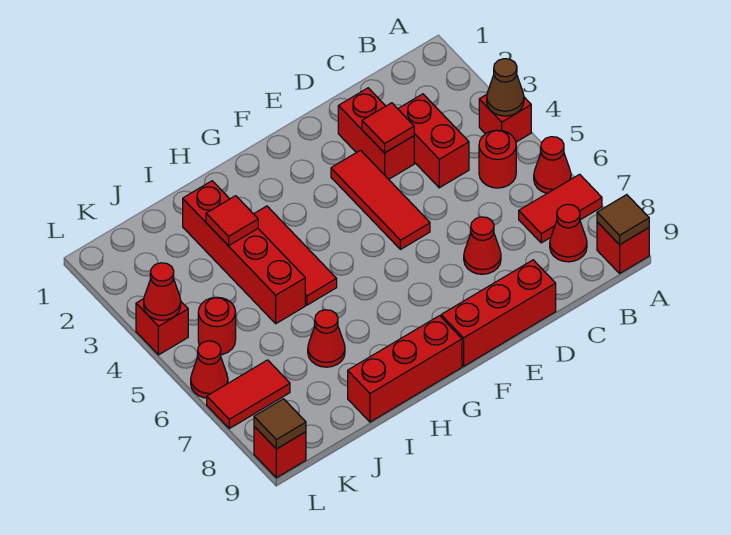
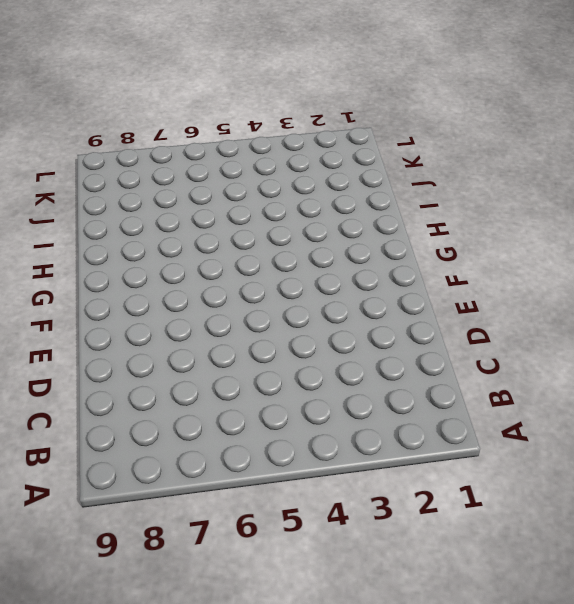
none -> red brick A4 level 1
none -> red cone A6 level 1
none -> red tile A7:B7 level 1

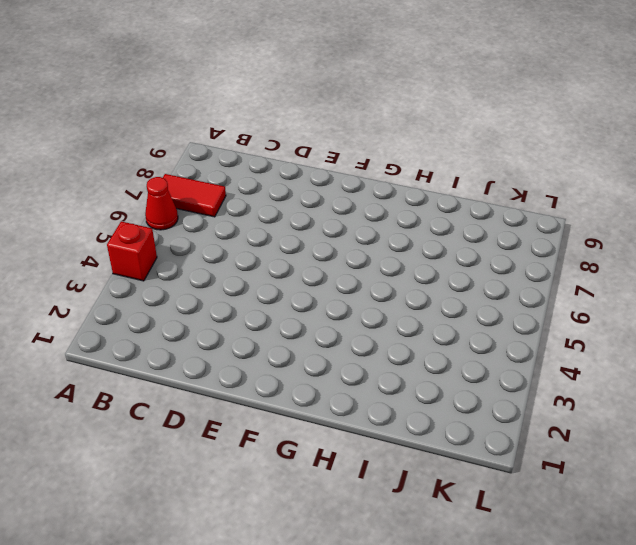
none -> red brick A9 level 1
none -> red round brick B5 level 1
none -> red cone B8 level 1

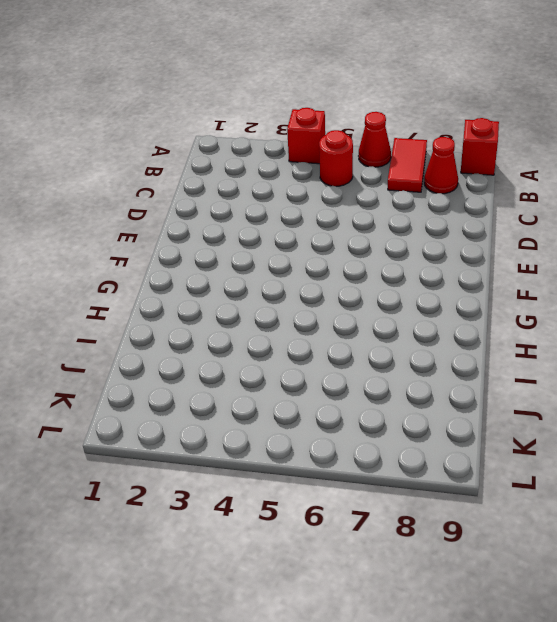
none -> red brick C3:C4 level 1
none -> red brick D2:D3 level 1
none -> red cone D7 level 1

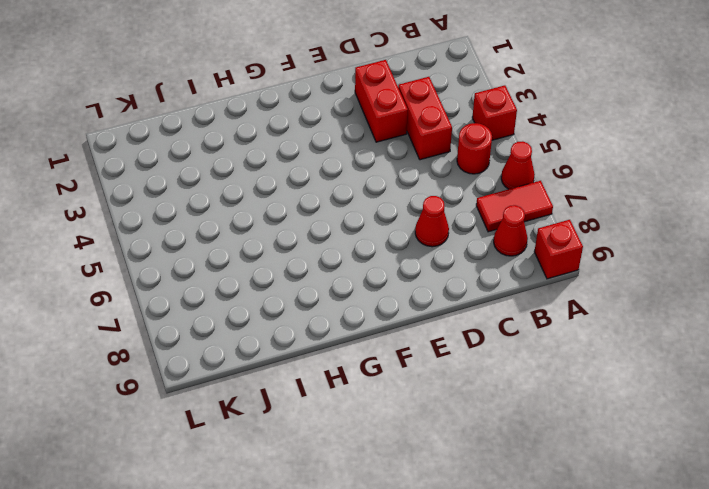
none -> red brick D9:F9 level 1
none -> red tile E3:E5 level 1
none -> red brick G9:I9 level 1

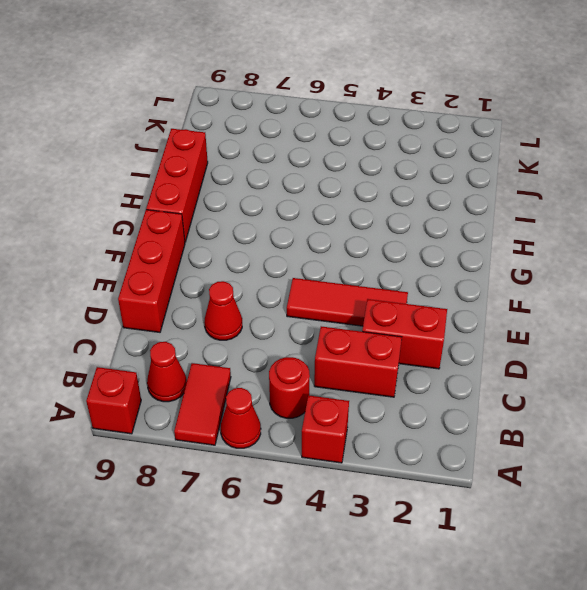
none -> red tile H3:H5 level 1
none -> red brick I2:I5 level 1
none -> red cone I7 level 1

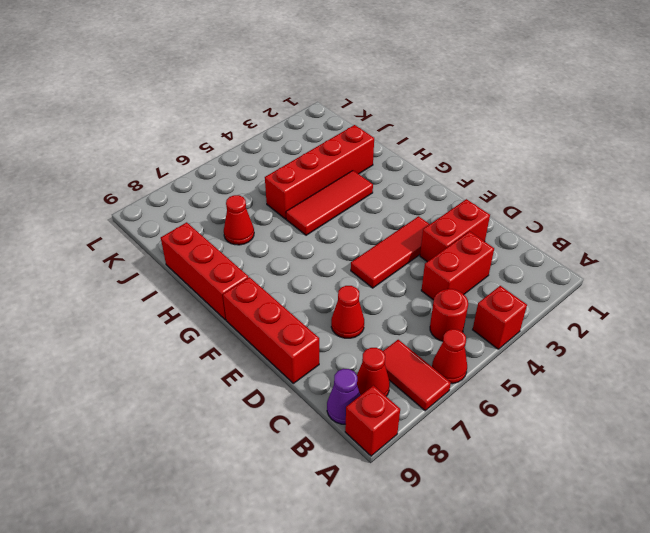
purple cone B9 level 1 -> none
none -> red round brick K5 level 1
none -> red tile K7:L7 level 1
none -> red brick L4 level 1

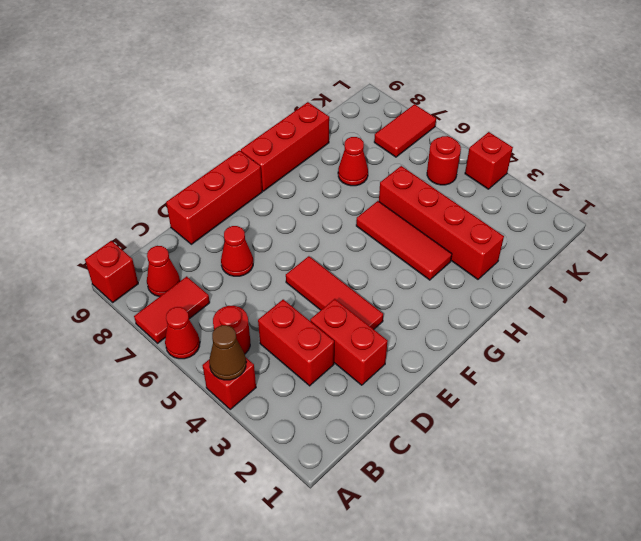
none -> red cone L6 level 1
none -> red brick L9 level 1
none -> brown tile A9 level 2

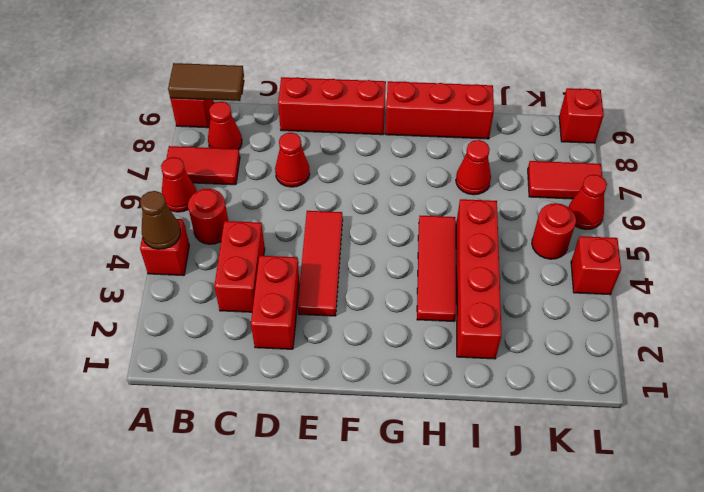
brown tile A9:B9 level 2 -> brown tile A9 level 2
none -> red tile D3 level 2
none -> red tile I3 level 2
none -> red cone L4 level 2

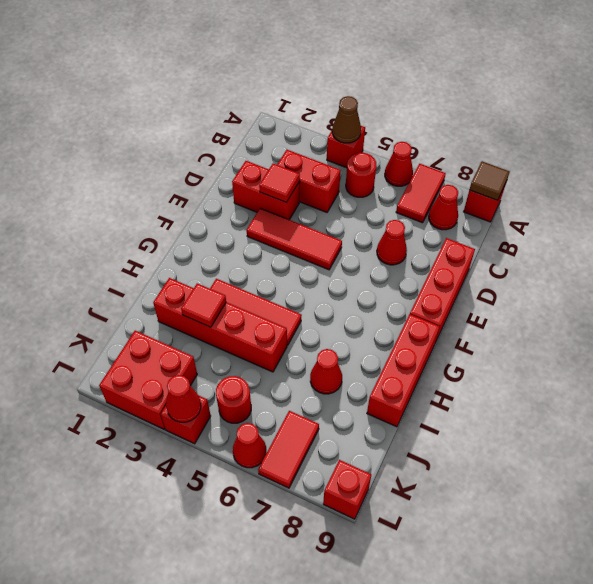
red brick K2:L3 level 1 -> none
none -> brown tile L9 level 2

